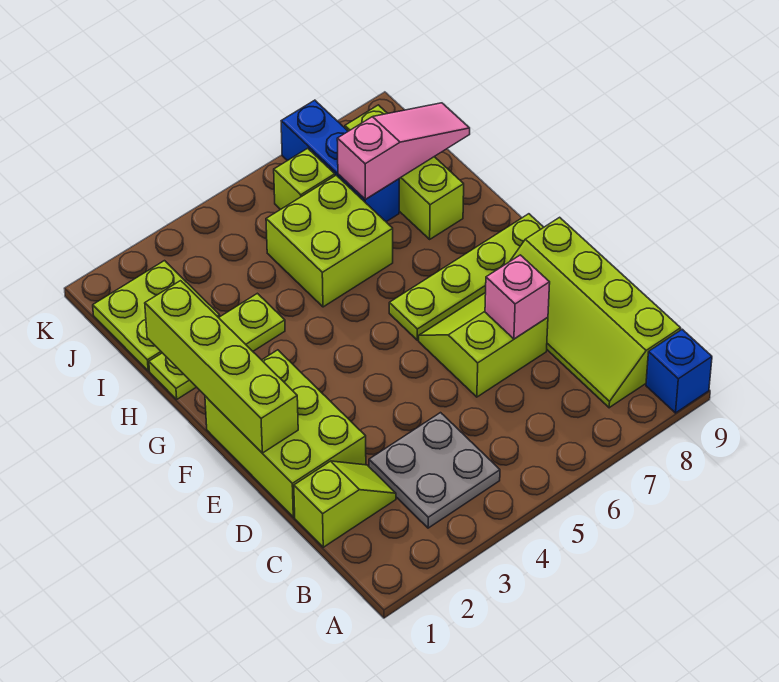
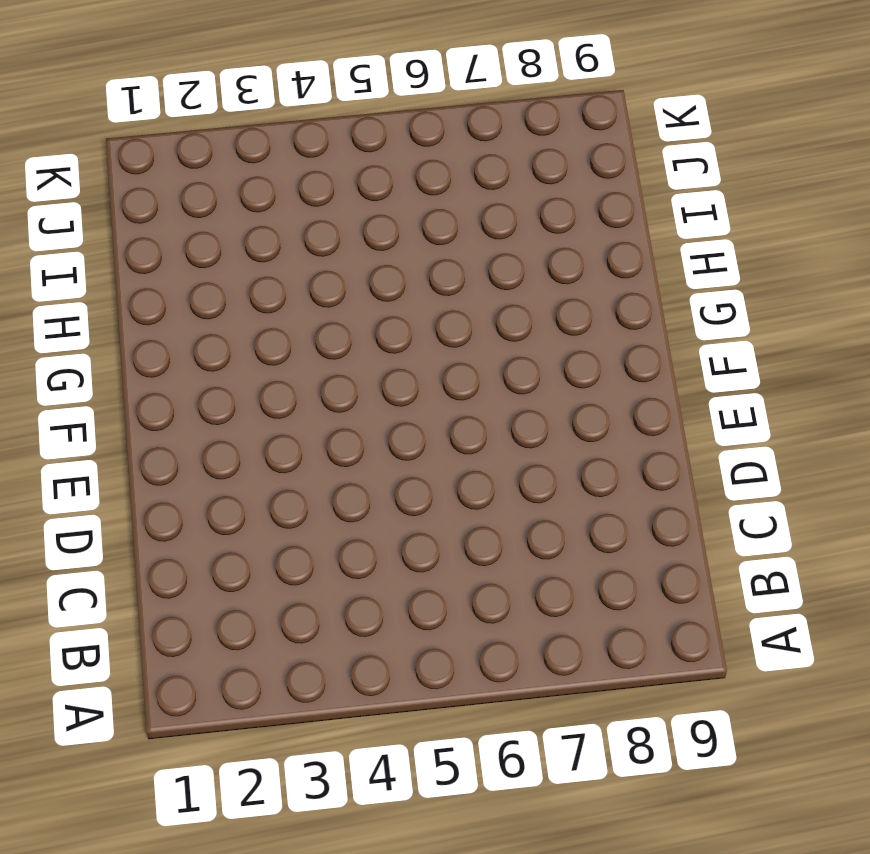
none -> blue brick A9 level 1
none -> grey plate B3:C4 level 1
none -> lime slope B8:E9 level 1 top 9

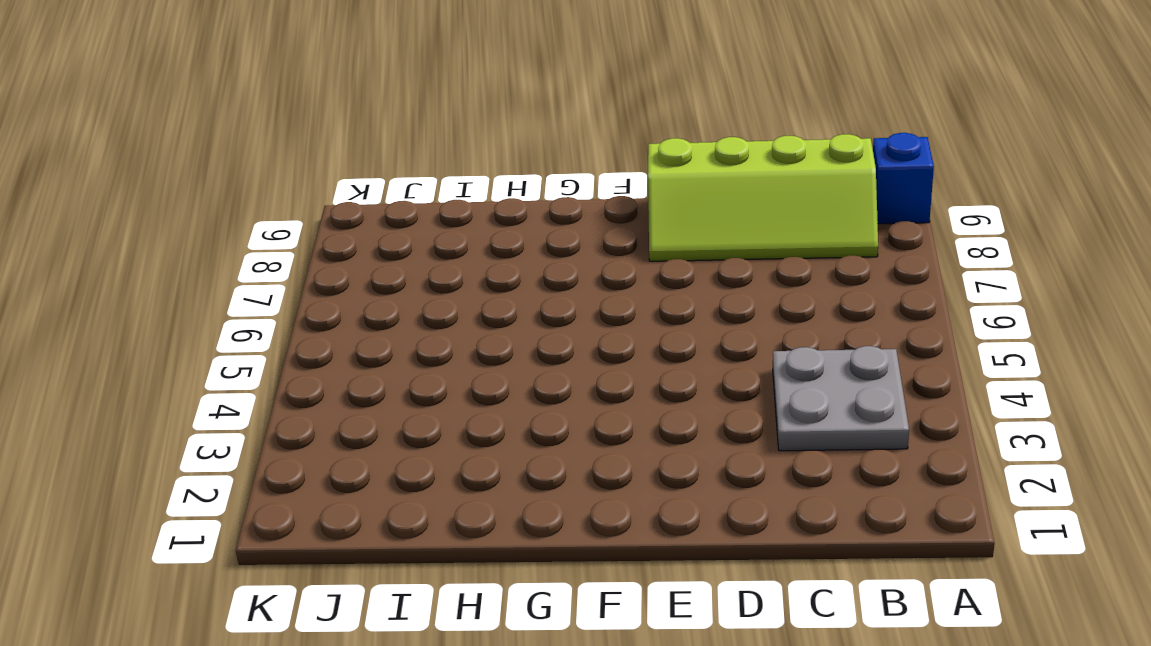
none -> lime slope C1:C2 level 1 top 1
none -> lime brick D1:F2 level 1
none -> lime slope D6:E7 level 1 top D

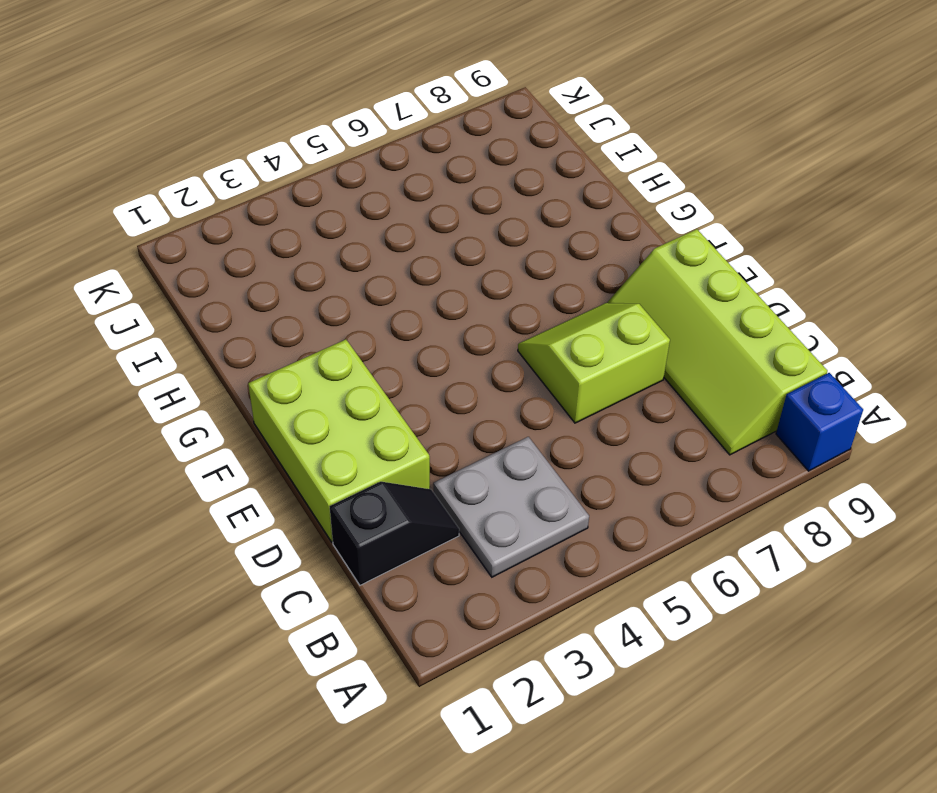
black slope C1:C2 level 1 top 1 -> lime slope C1:C2 level 1 top 1
none -> lime plate F6:F9 level 1
none -> lime plate H1:H3 level 1
none -> lime brick H5:I6 level 1

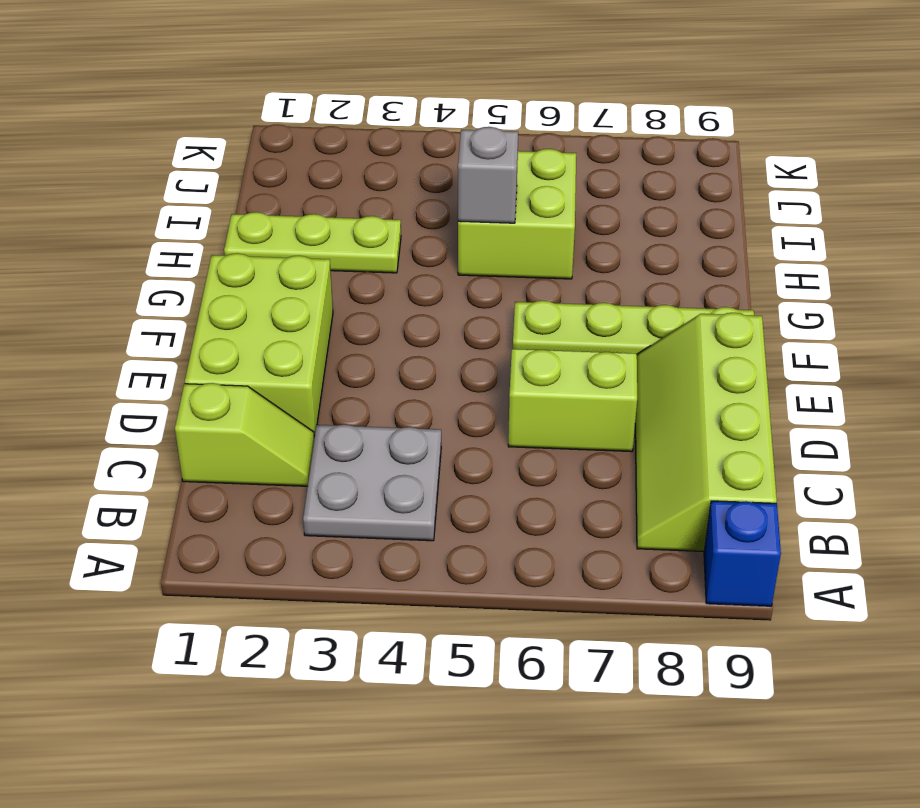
grey brick H5 level 2 -> none
none -> lime brick H8:J8 level 1
none -> lime plate I1:J2 level 1
none -> blue brick I7:K7 level 1

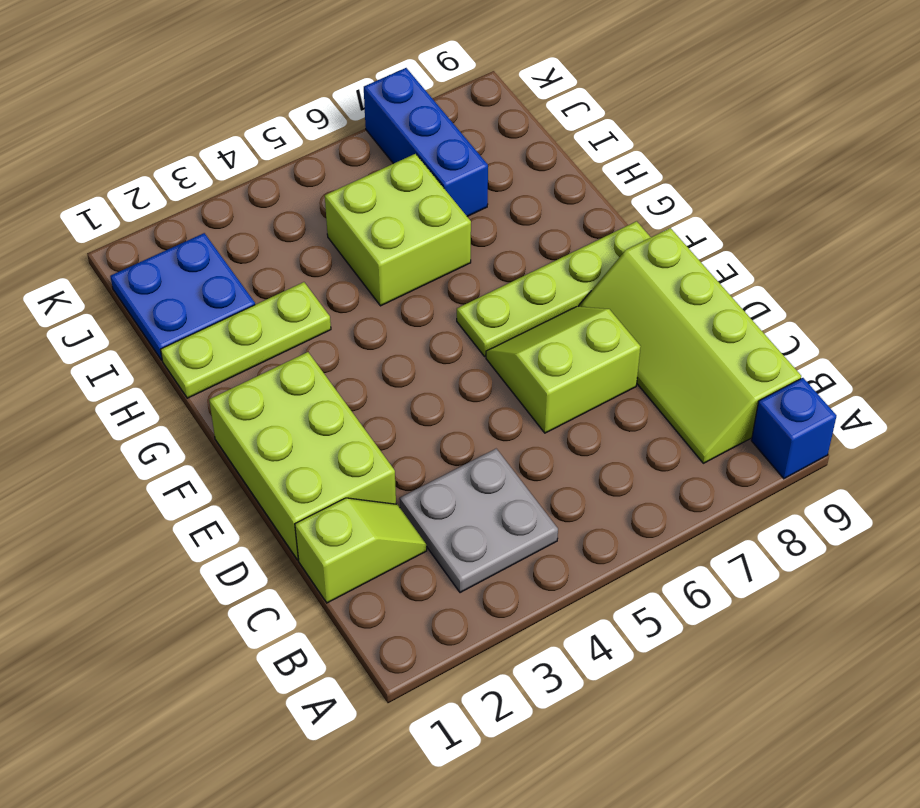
blue plate I1:J2 level 1 -> lime plate I1:J2 level 1
none -> lime brick H8:J8 level 1
none -> lime brick J6 level 1
none -> pink brick D7 level 2

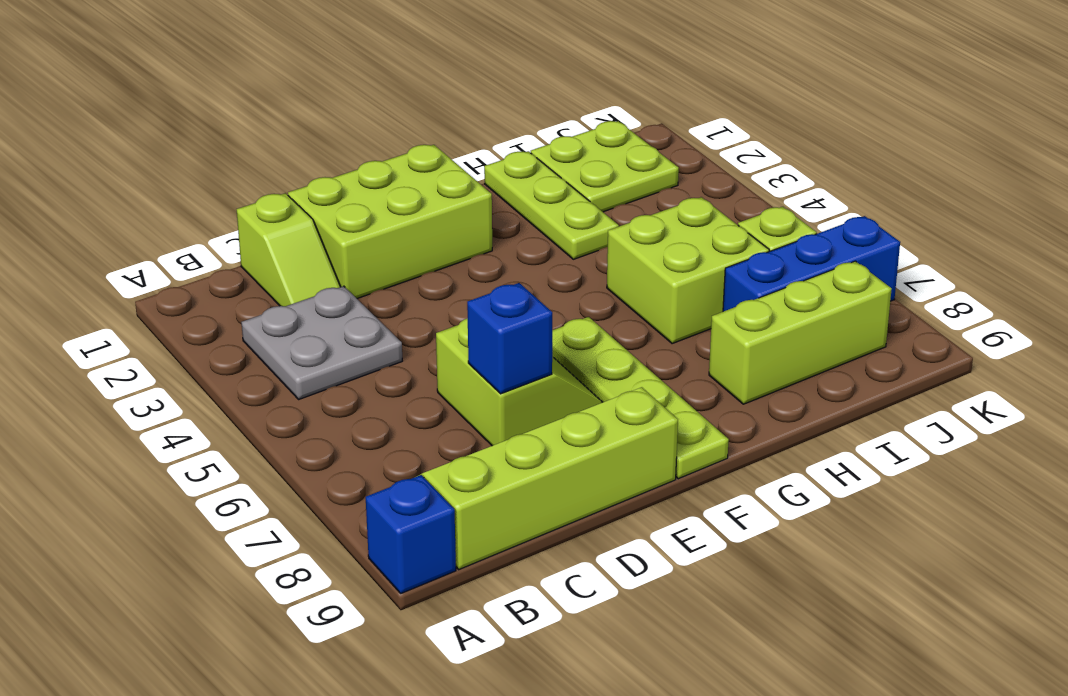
blue brick D7 level 2 -> pink brick D7 level 2
none -> lime brick E1:H1 level 2
none -> pink slope I7:I9 level 2 top 7

